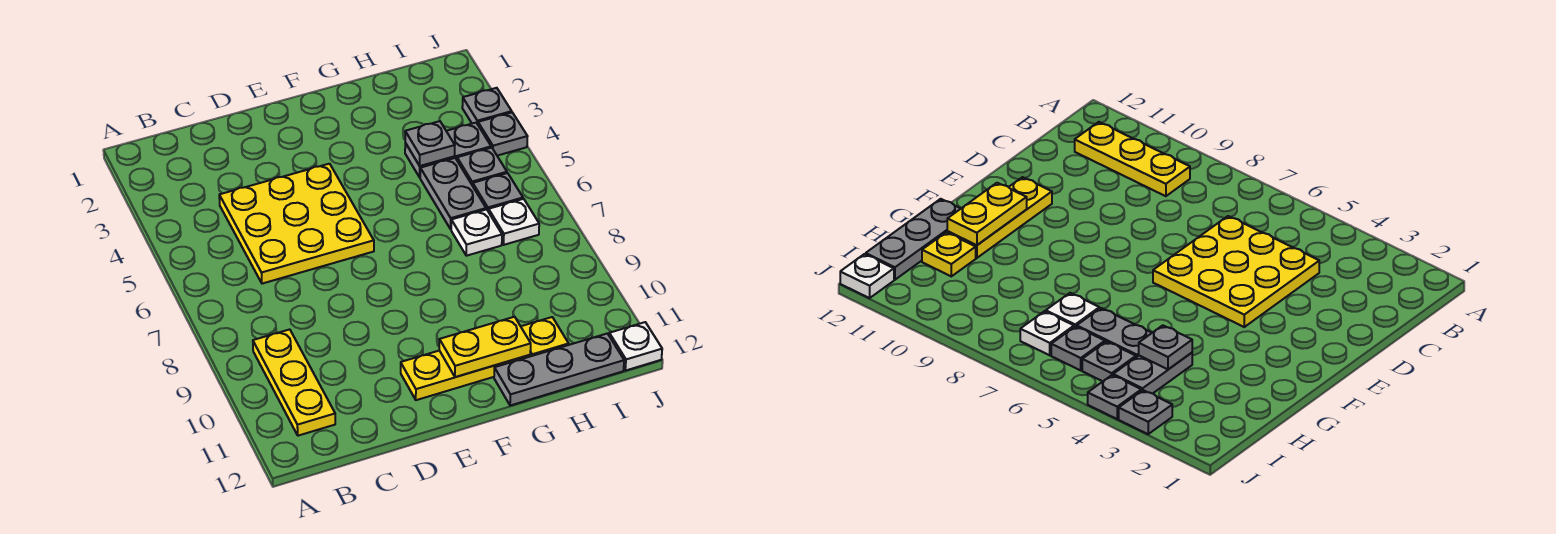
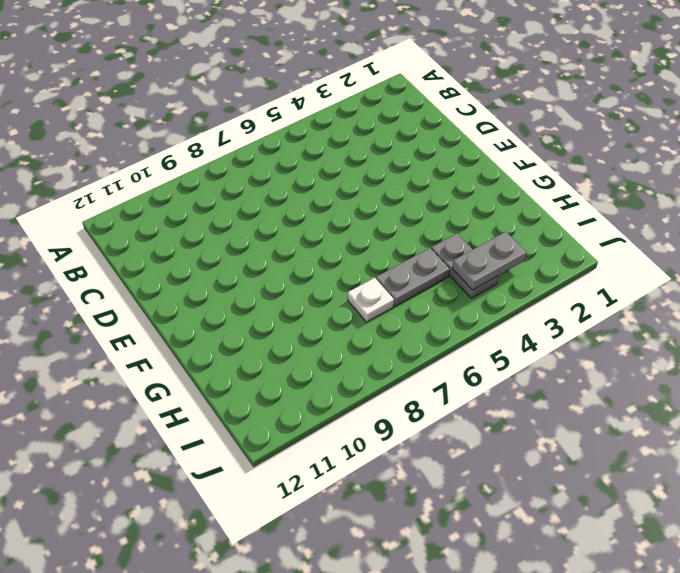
grey plate I3:I4 level 2 -> none
none -> yellow plate B9:B11 level 1
none -> yellow plate C4:E6 level 1
none -> yellow plate E11:G11 level 1

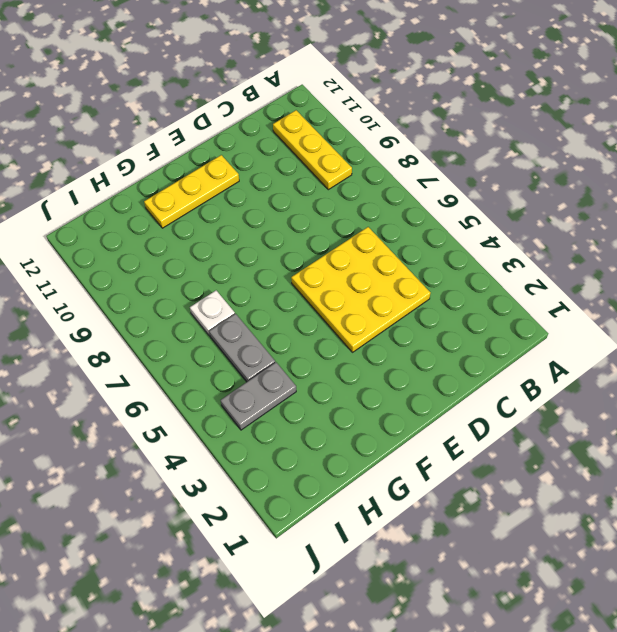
none -> grey plate G12:I12 level 1
none -> yellow plate H11 level 1
none -> grey plate I5 level 1

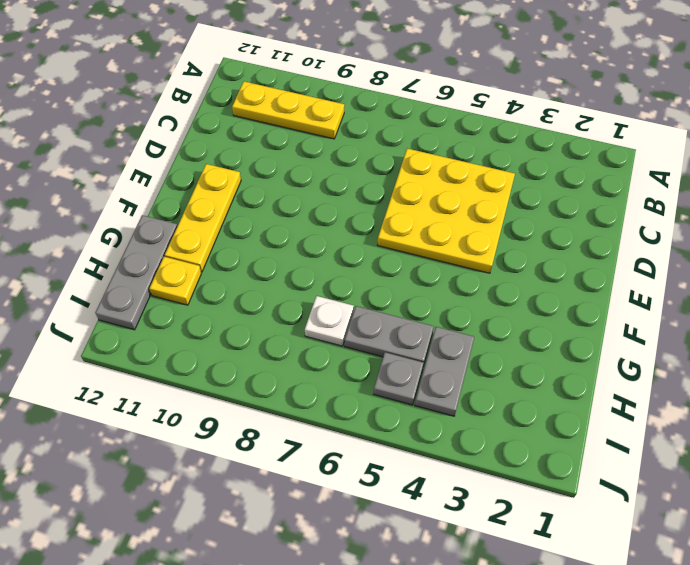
none -> grey plate I6 level 1
none -> white plate I7 level 1
none -> grey plate J3 level 1

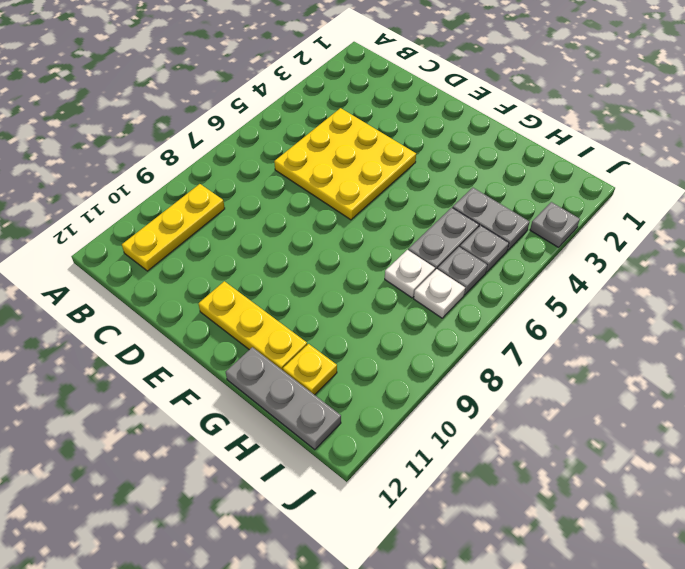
none -> grey plate J4 level 1
none -> white plate J12 level 1
none -> yellow plate F11:G11 level 2

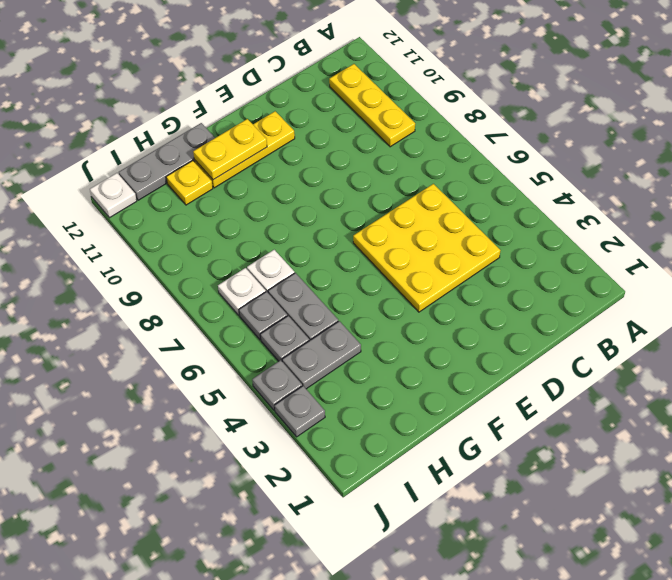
none -> grey plate H4 level 2

